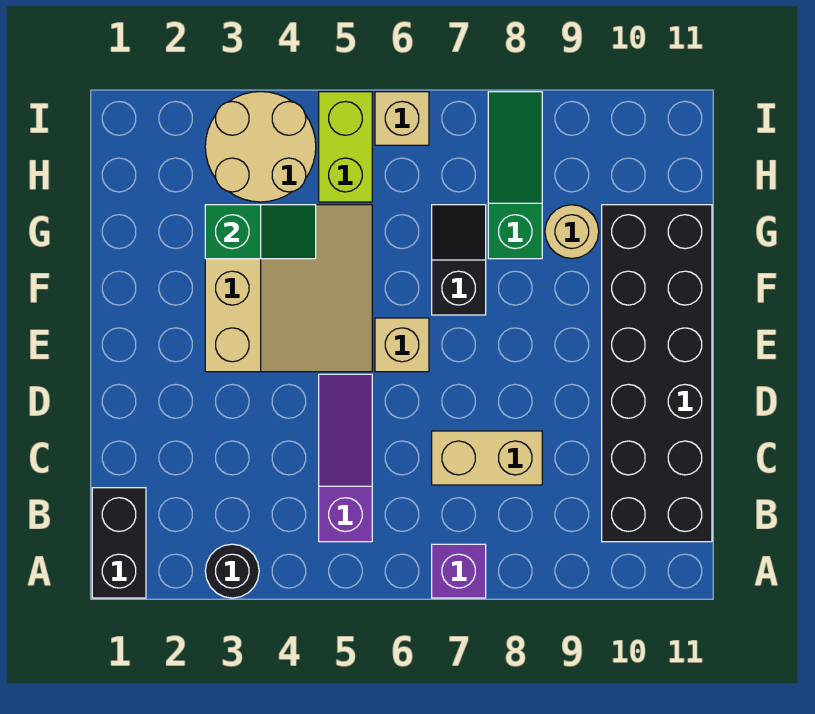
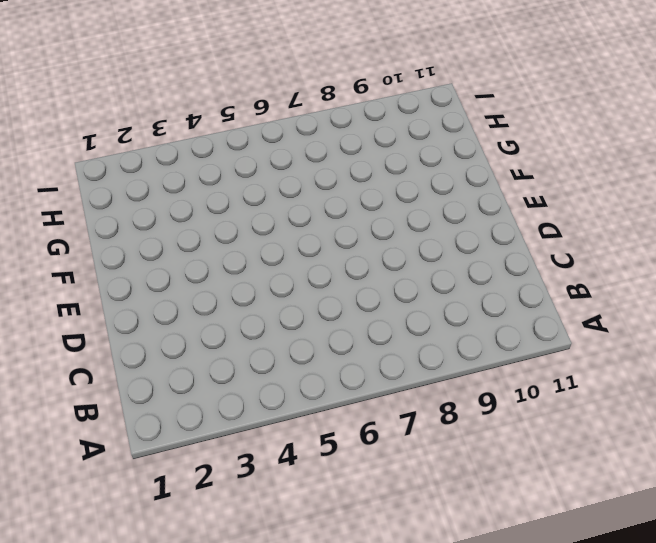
none -> black brick A1:B1 level 1
none -> black round brick A3 level 1
none -> purple brick A7 level 1

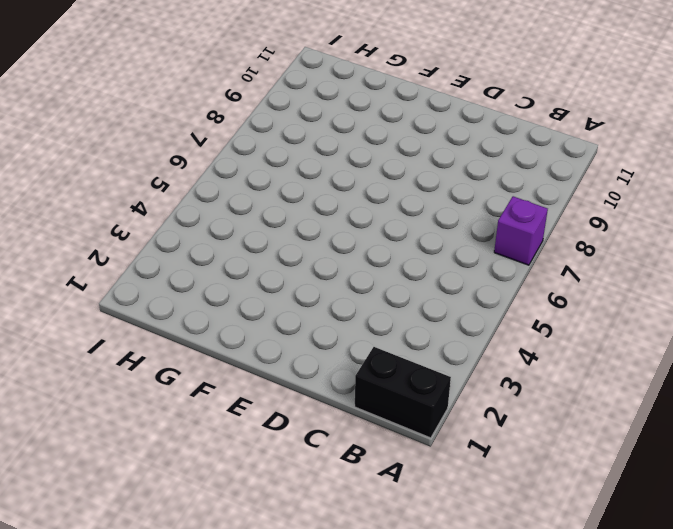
none -> black round brick A3 level 1
none -> purple slope B5:D5 level 1 top B
none -> black brick B10:G11 level 1

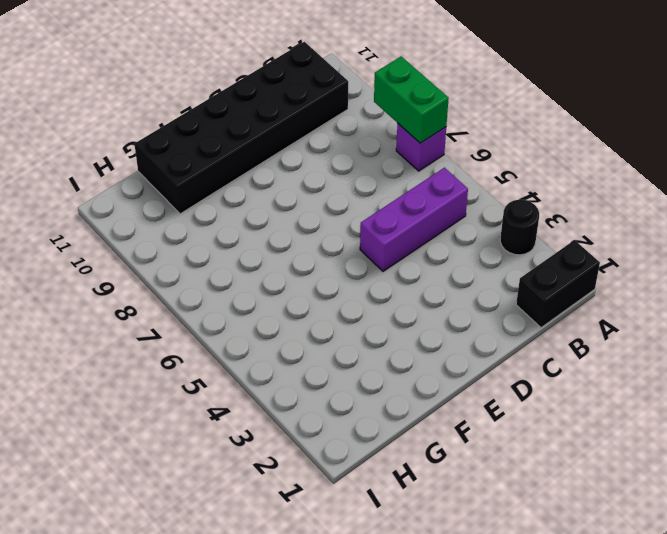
green brick A7:A8 level 2 -> none
purple brick B5:D5 level 1 -> purple slope B5:D5 level 1 top B
none -> tan brick C7:C8 level 1
none -> tan slope E3:G5 level 1 top 3
none -> tan brick E6 level 1

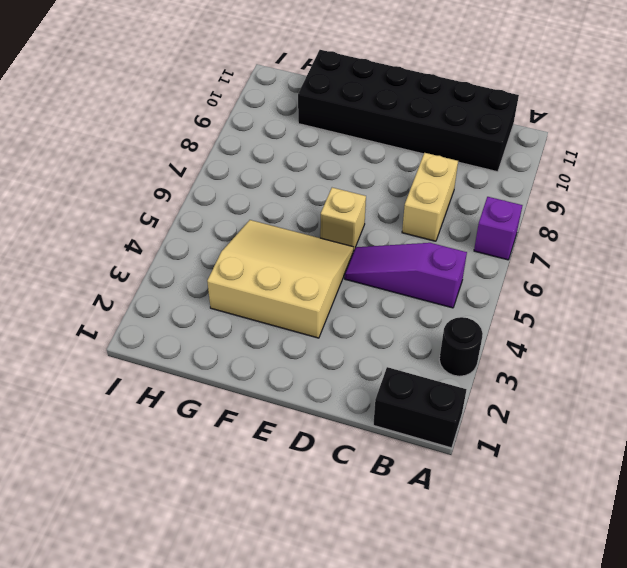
none -> black slope F7:G7 level 1 top F
none -> green slope G8:I8 level 1 top G
none -> tan round brick G9 level 1

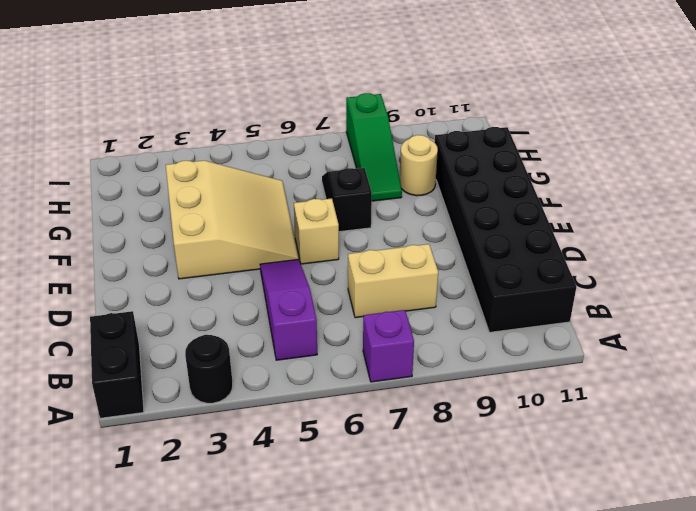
green slope G8:I8 level 1 top I -> green slope G8:I8 level 1 top G
none -> tan round brick H3:I4 level 1
none -> lime brick H5:I5 level 1
none -> tan brick I6 level 1

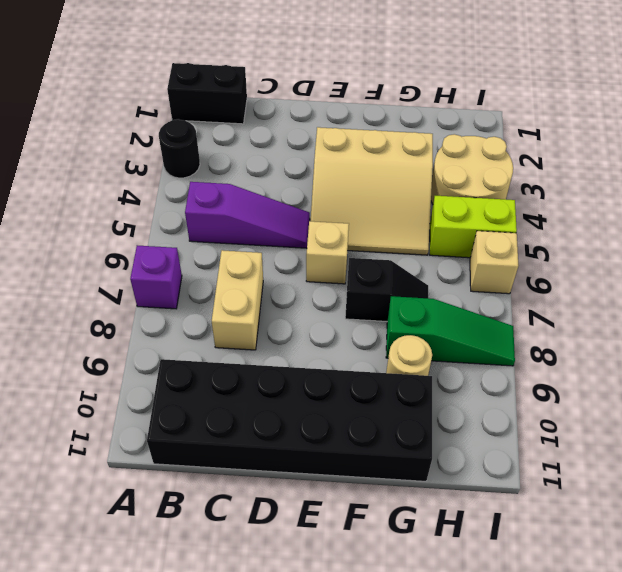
none -> green slope G3:G4 level 2 top 3

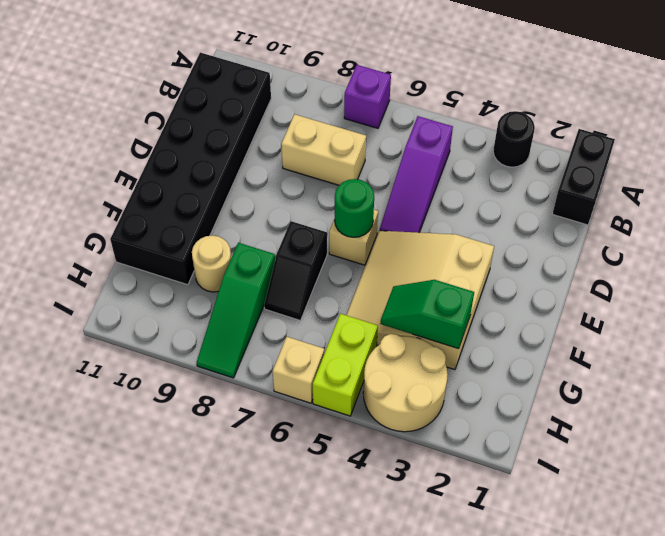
green round brick E6 level 2 -> none

